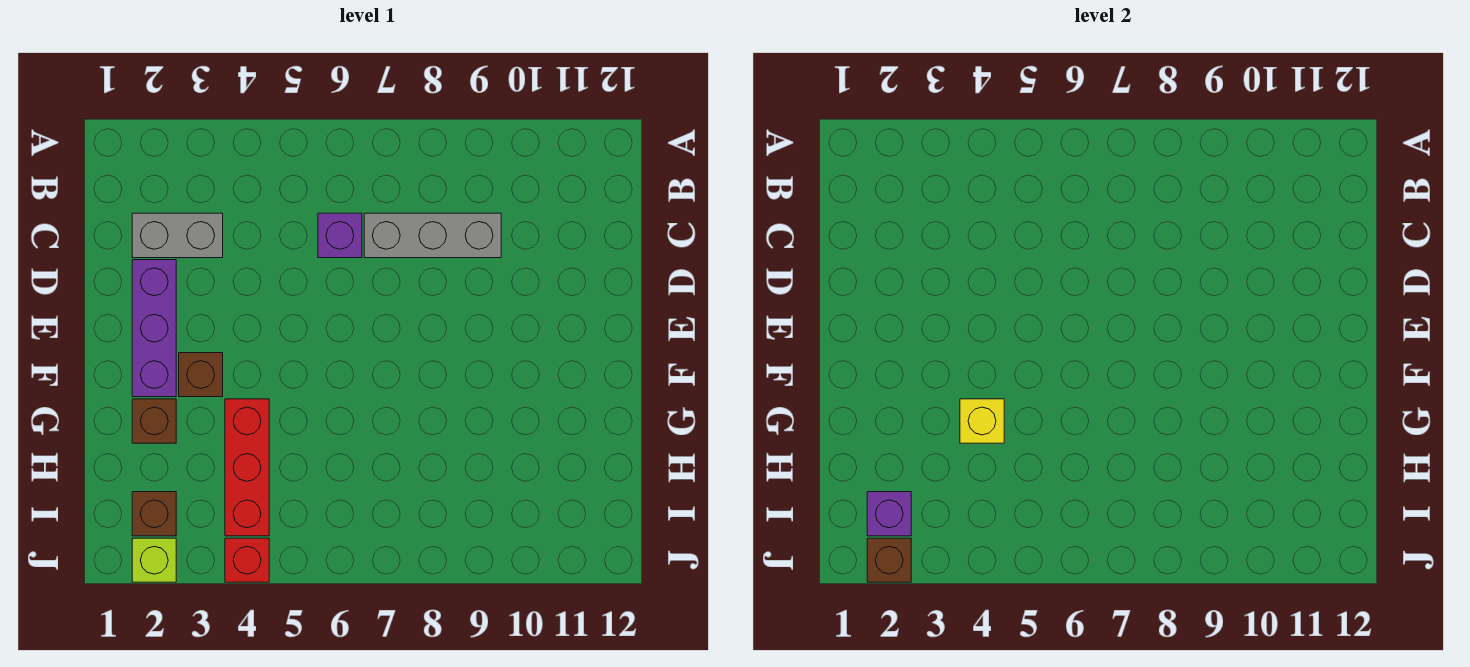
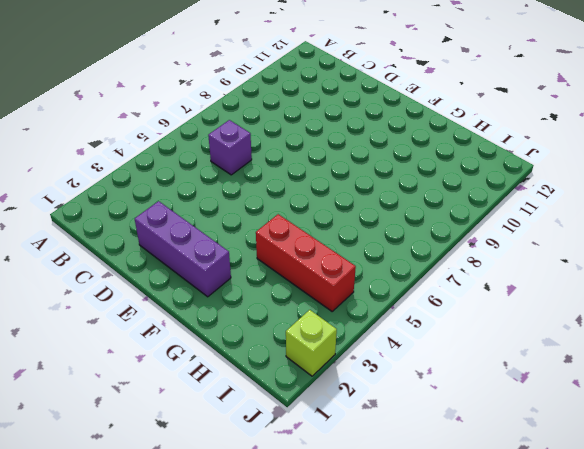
none -> grey brick C2:C3 level 1
none -> grey brick C7:C9 level 1
none -> brown brick F3 level 1

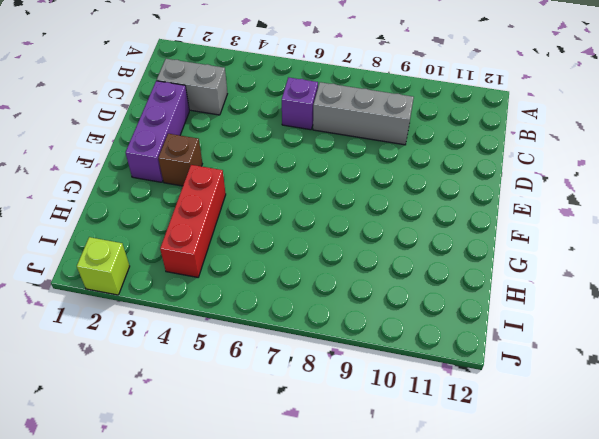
none -> brown brick G2 level 1
none -> brown brick I2 level 1
none -> red brick J4 level 1

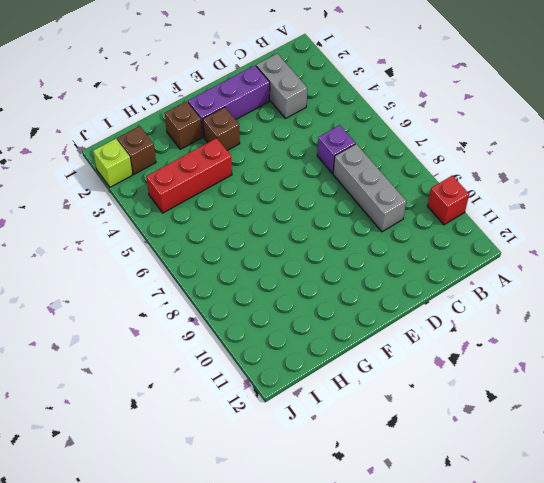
red brick A10 level 1 -> red brick J4 level 1
none -> yellow brick G4 level 2
none -> purple brick I2 level 2
none -> brown brick J2 level 2

